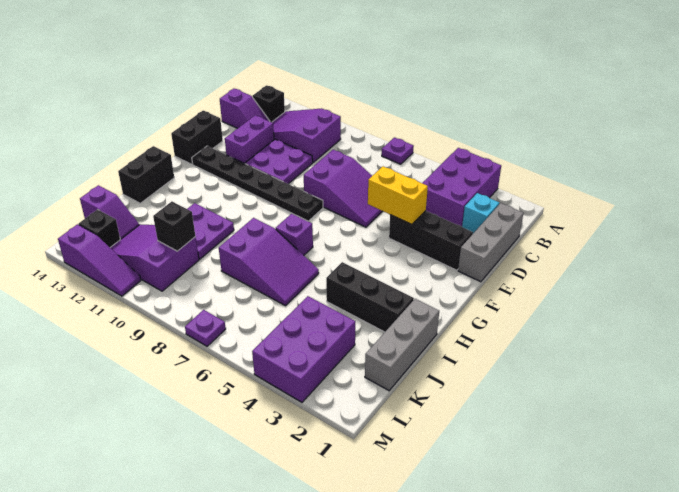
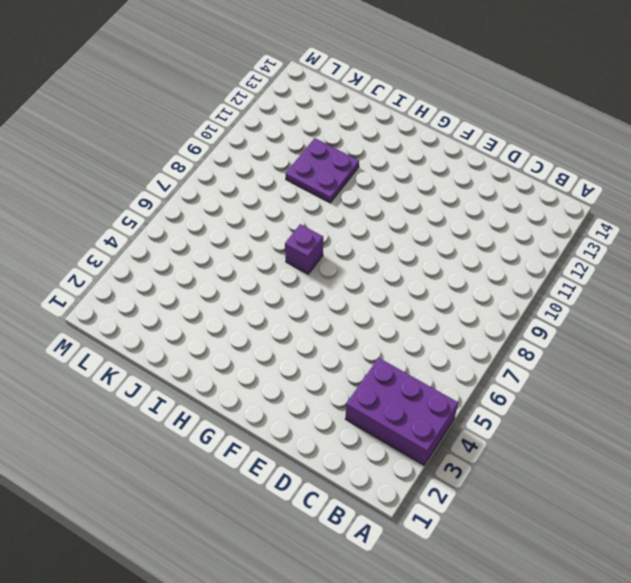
none -> purple plate A7 level 1
none -> purple slope B10:C12 level 1 top 10
none -> black brick B13 level 1

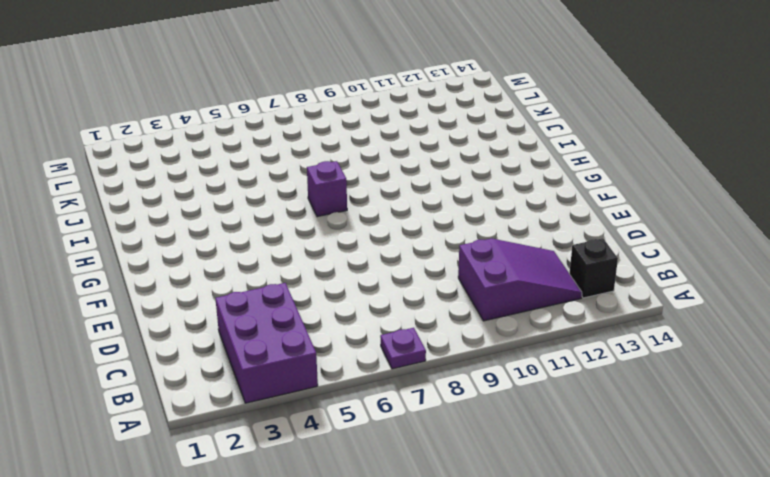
none -> grey brick C1:E1 level 1
none -> cyan brick C2 level 1
none -> purple slope C13:C14 level 1 top 14

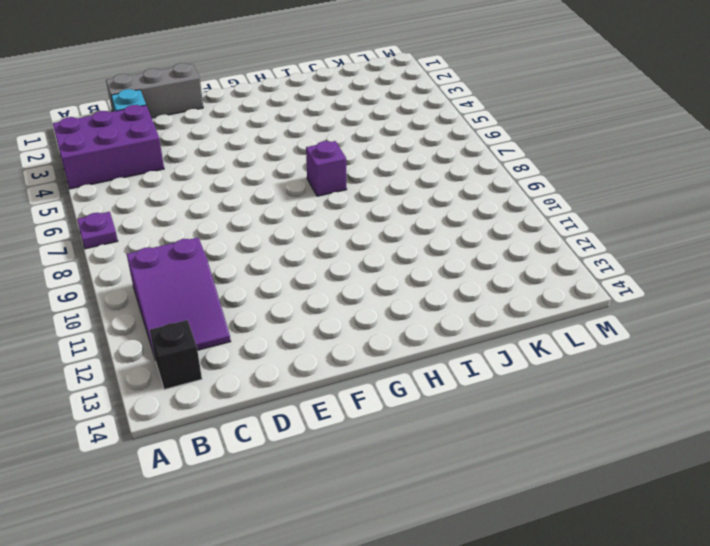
none -> purple slope C13:C14 level 1 top 14
none -> purple slope D6:E8 level 1 top 8
none -> purple plate D10:E11 level 1

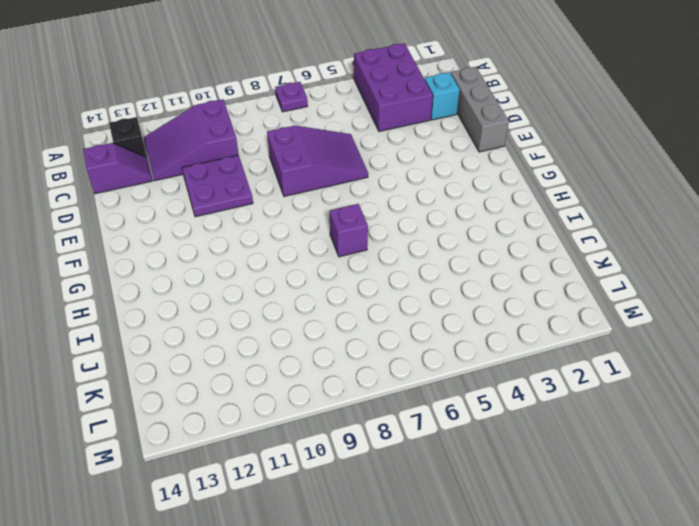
none -> purple brick D12:E12 level 1
none -> black brick E2:E4 level 1
none -> black brick E14:F14 level 1

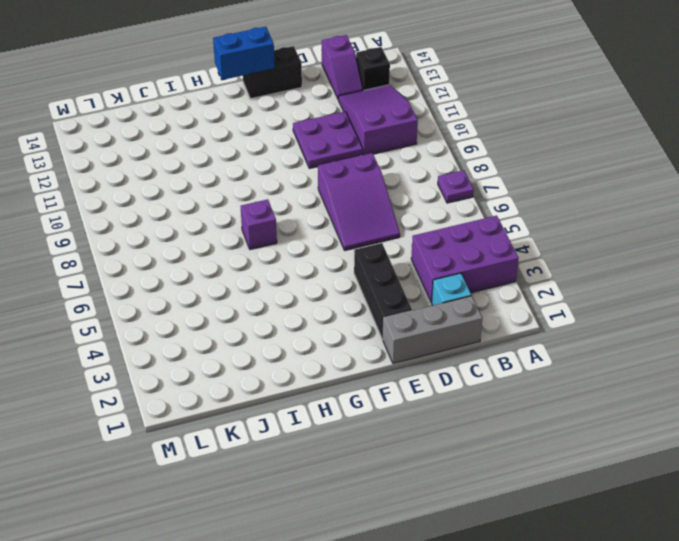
blue brick F14:G14 level 2 -> none
none -> purple brick D12:E12 level 1
none -> black plate F8:F13 level 1
none -> black brick H14:I14 level 1

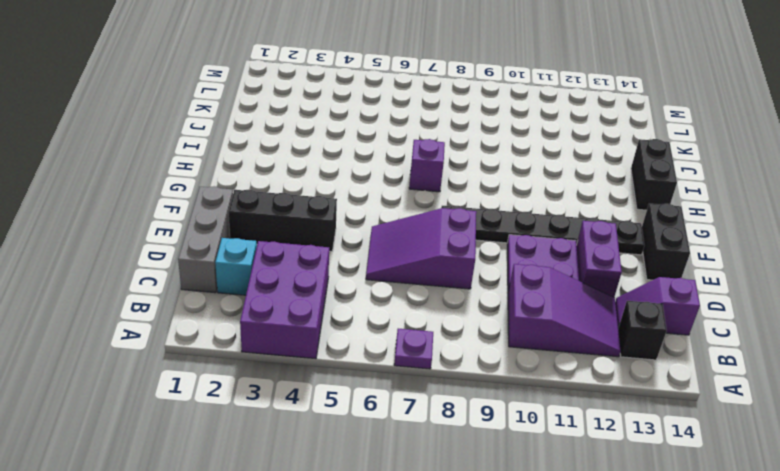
none -> grey brick I1:K1 level 1
none -> black brick I2:I4 level 1
none -> purple slope I6:J8 level 1 top 8

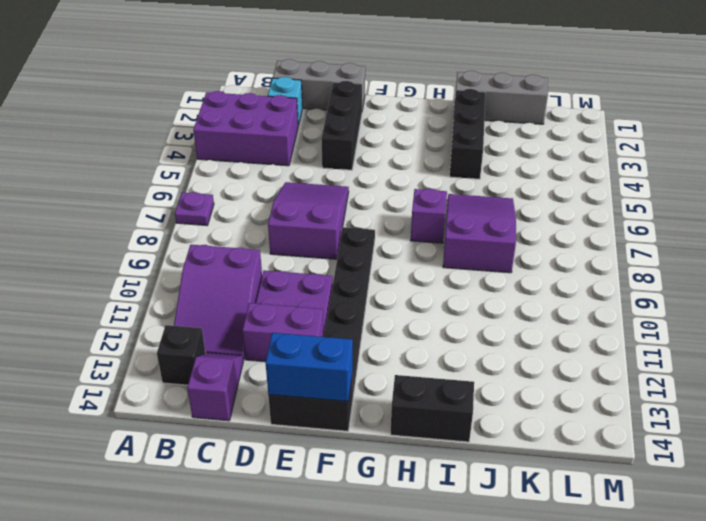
blue brick E14:F14 level 2 -> none
none -> purple plate I10:J11 level 1
none -> purple brick K3:M4 level 1
none -> purple slope K10:L12 level 1 top 10

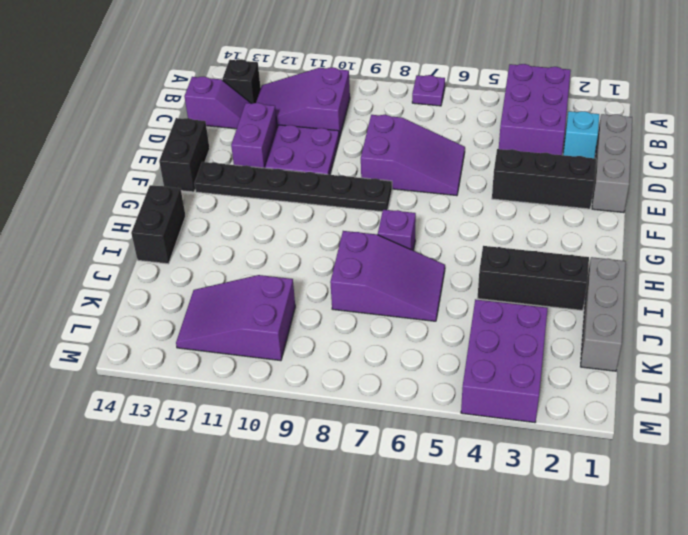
none -> purple plate I10:J11 level 1
none -> purple slope K13:K14 level 1 top 14
none -> black brick L13 level 1

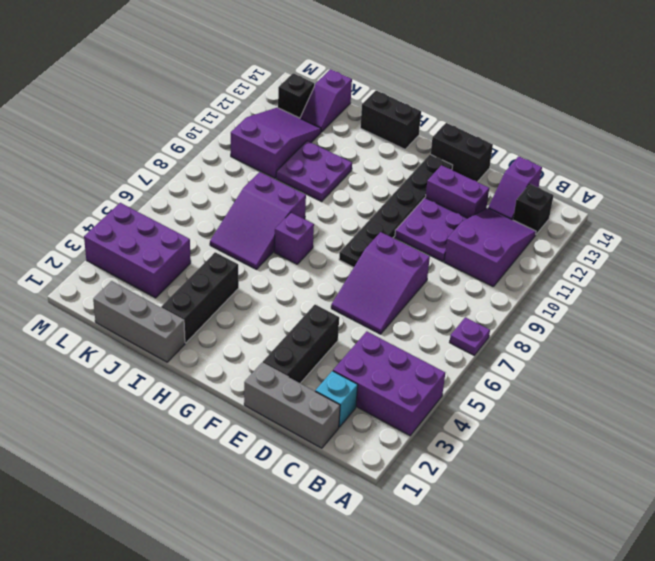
none -> purple plate M7 level 1
none -> purple slope M11:M13 level 1 top 13
none -> yellow brick E4:E5 level 2

